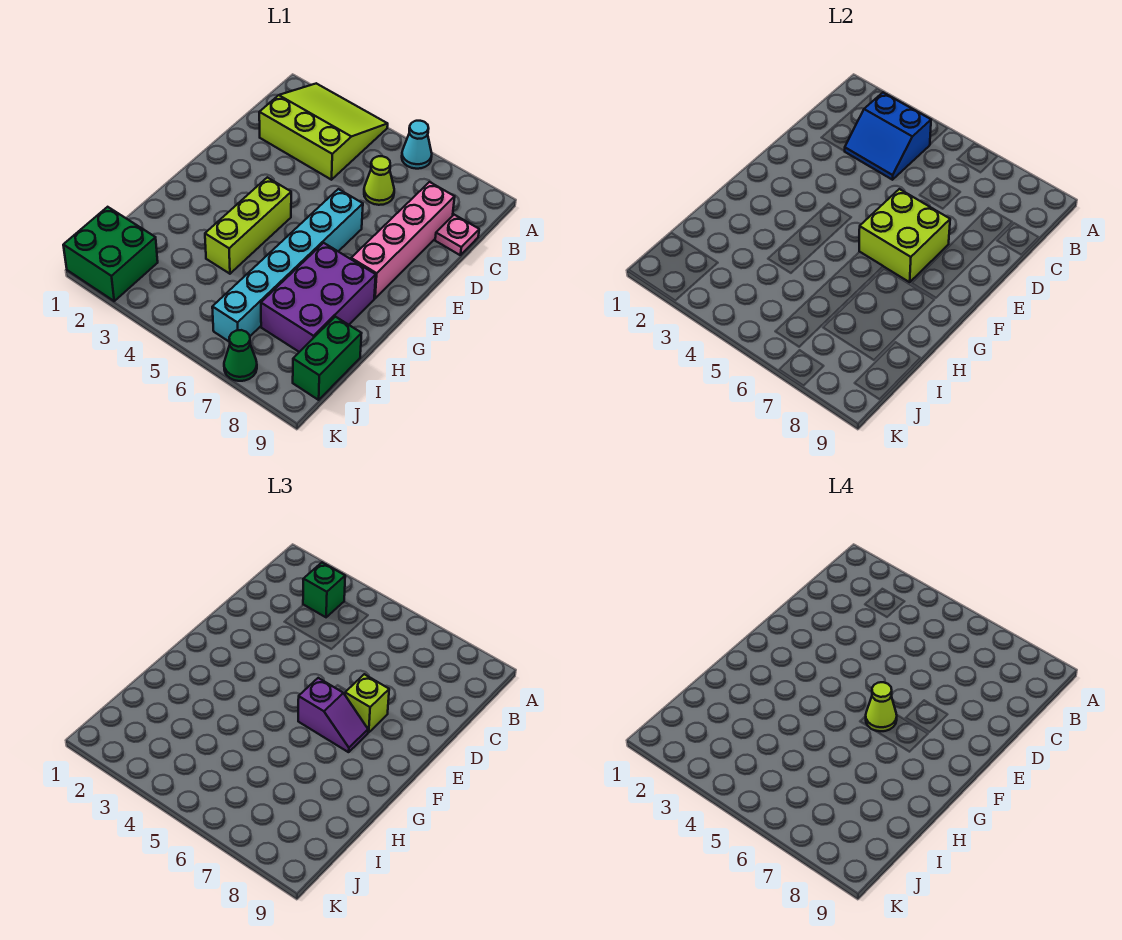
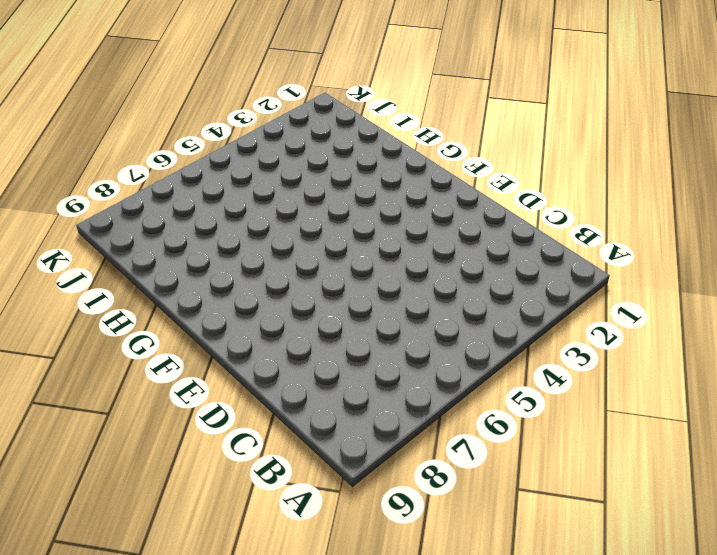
none -> lime slope A2:C4 level 1 top C
none -> cyan cone A6 level 1
none -> lime cone C6 level 1

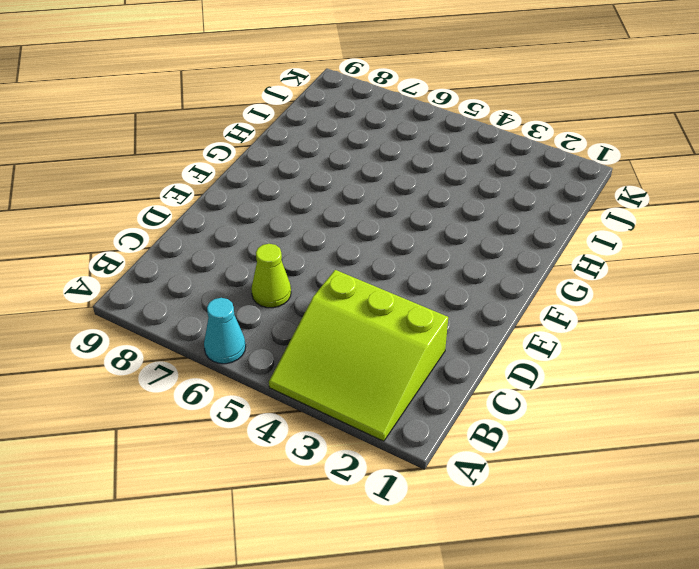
none -> pink brick C8:F8 level 1
none -> pink plate C9 level 1
none -> cyan brick E6:J6 level 1

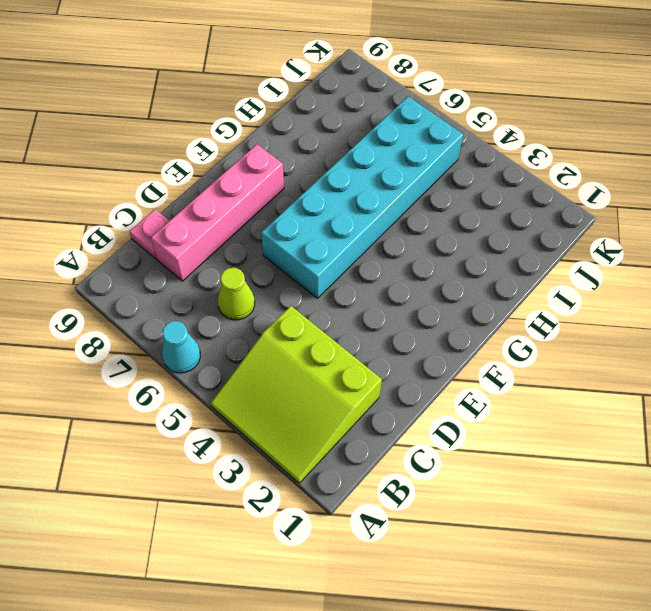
cyan brick E5:J6 level 1 -> cyan brick E6:J6 level 1
none -> lime brick F4:H4 level 1
none -> purple brick G7:I8 level 1
none -> green brick I9:J9 level 1

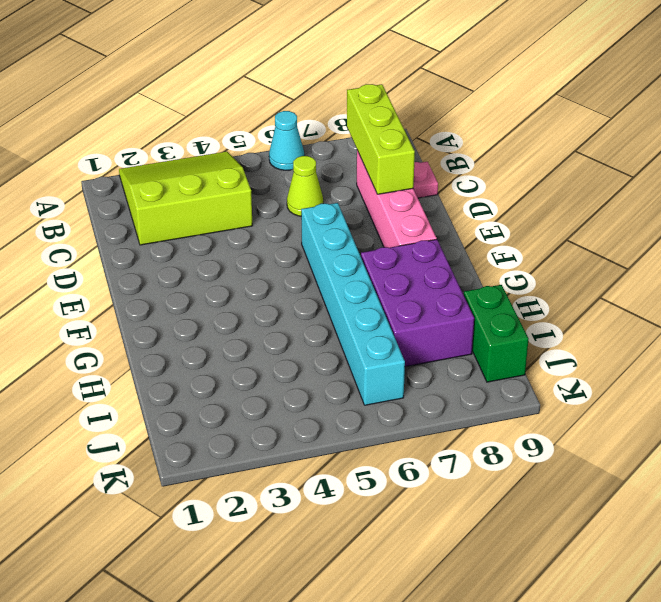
lime brick B8:D8 level 2 -> lime brick F4:H4 level 1
none -> green brick J1:K2 level 1
none -> green cone K7 level 1
none -> blue slope B3:C4 level 2 top B

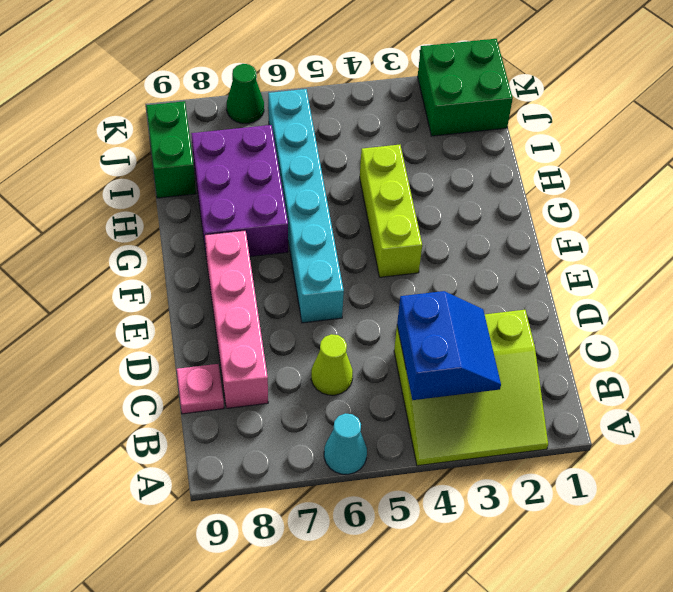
blue slope B3:C4 level 2 top 4 -> blue slope B3:C4 level 2 top B
none -> lime brick E6:F7 level 2
none -> green brick B3 level 3
none -> lime brick E7 level 3

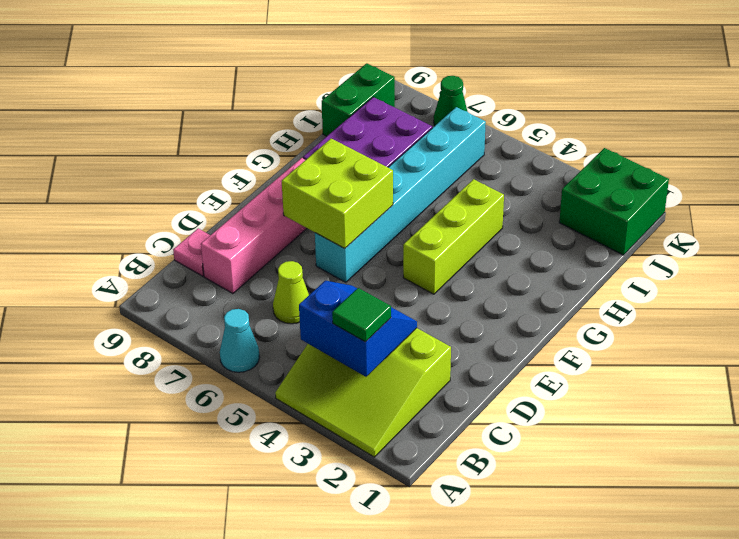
green tile B3 level 3 -> green brick B3 level 3
none -> lime brick E7 level 3
none -> purple slope F6:F7 level 3 top 6
none -> lime cone F6 level 4

